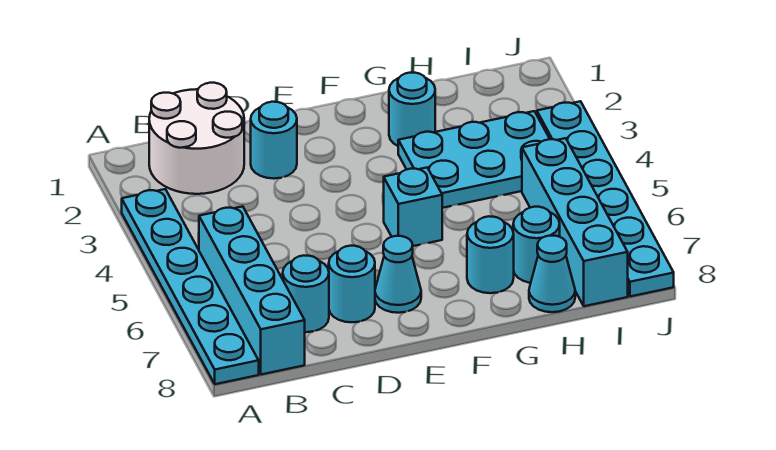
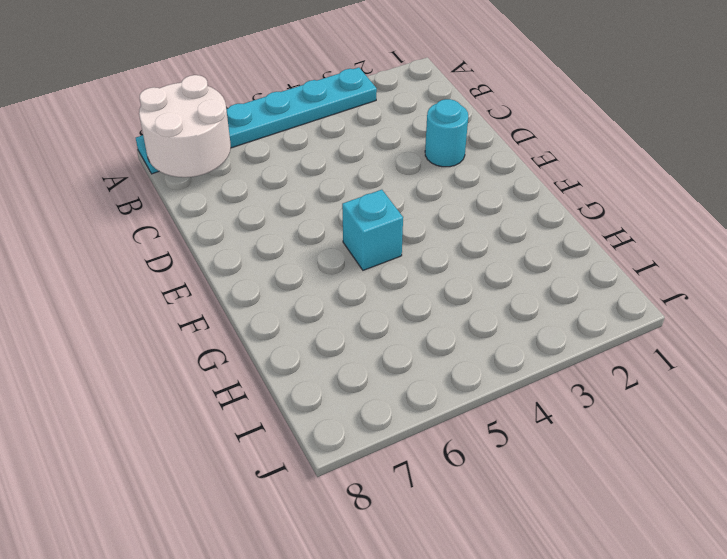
white round brick A7:B8 level 2 -> white round brick B1:C2 level 1
none -> cyan brick B5:B8 level 1
none -> cyan round brick C7 level 1
none -> cyan round brick D7 level 1

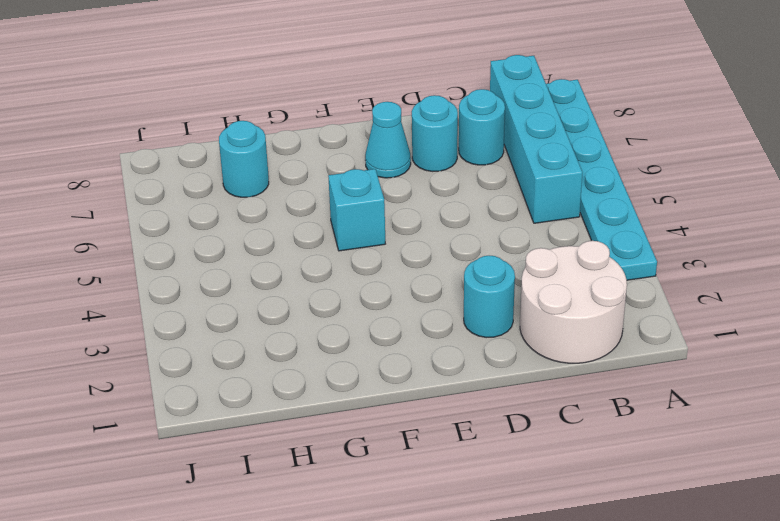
none -> cyan round brick G2 level 1
none -> cyan plate G3:I4 level 1
none -> cyan round brick G7 level 1

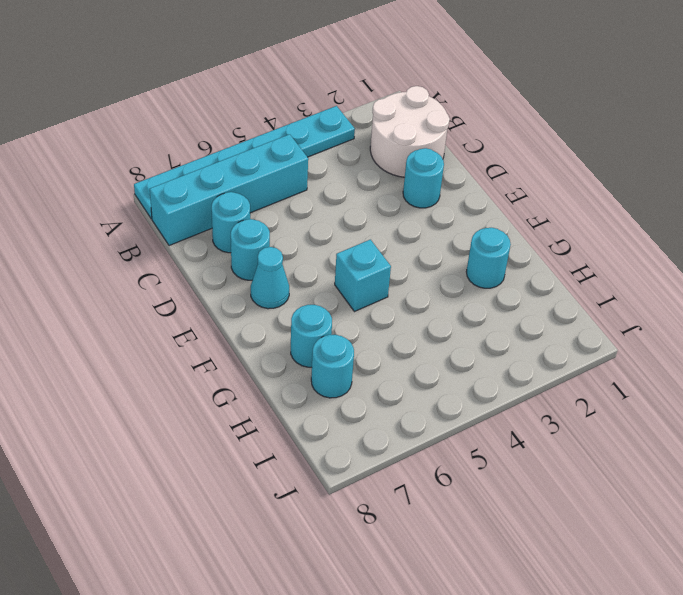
none -> cyan plate G3:I4 level 1
none -> cyan cone H8 level 1
none -> cyan brick I5:I8 level 1

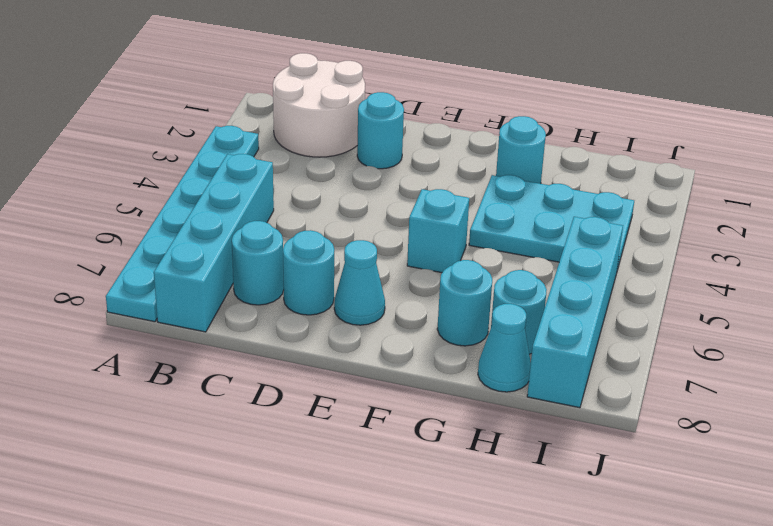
none -> cyan plate J3:J8 level 1

